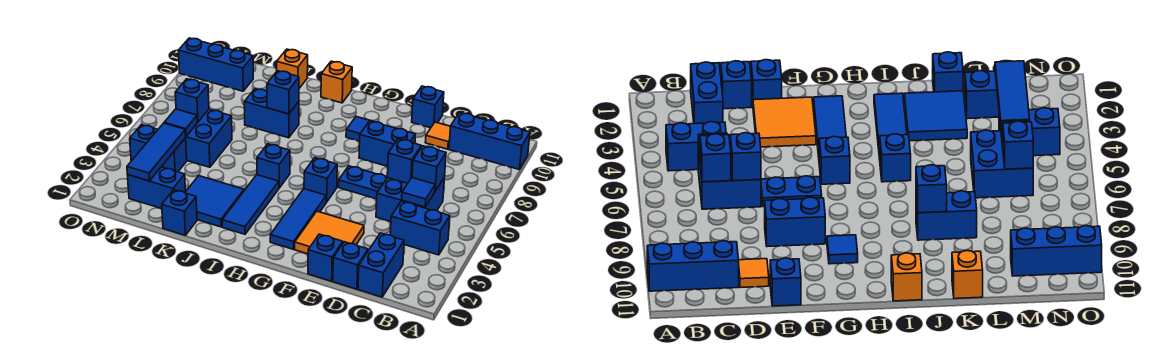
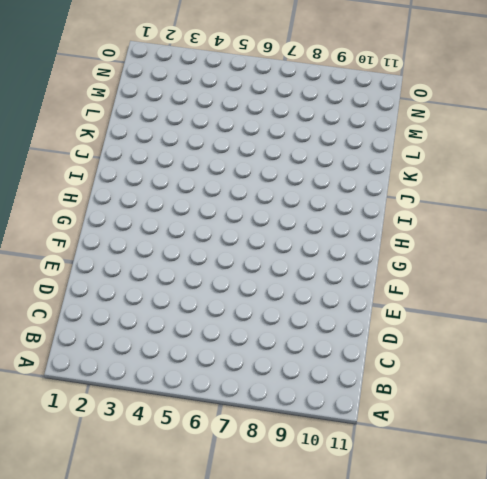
none -> blue brick A10:C10 level 1
none -> blue brick B4:C4 level 1
none -> blue brick C1:C2 level 1
none -> blue brick C5:D6 level 1

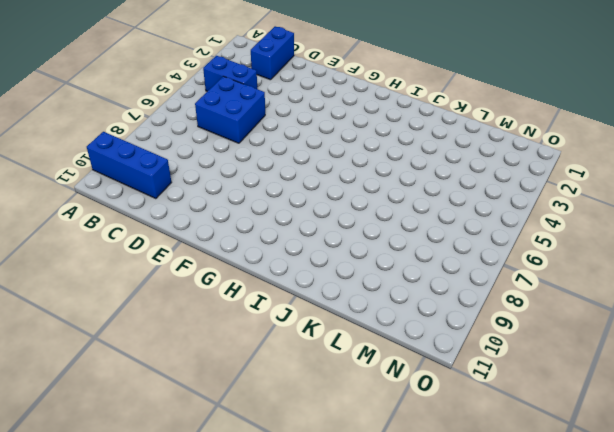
none -> blue brick D1 level 1
none -> orange tile D10 level 1
none -> blue brick E1 level 1
none -> orange tile E2:F3 level 1

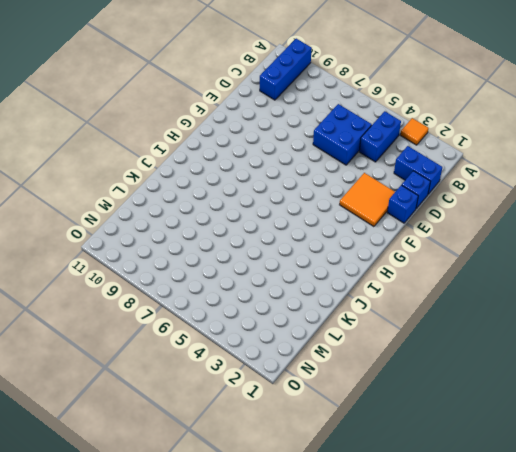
orange tile A3 level 1 -> orange tile D10 level 1
none -> blue plate E6:F6 level 1
none -> blue brick E8:F8 level 1
none -> blue brick E11 level 1
none -> blue tile G2:G4 level 1

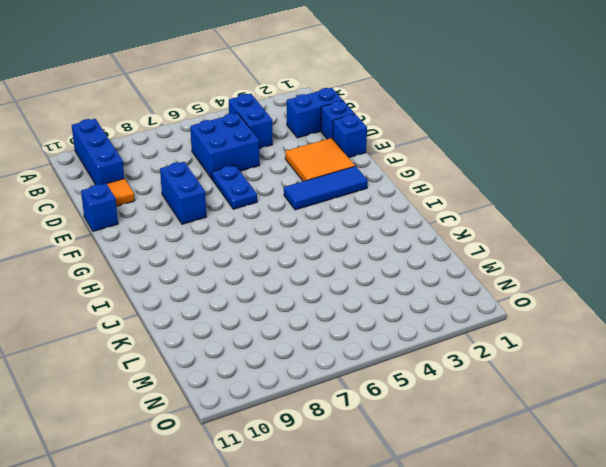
none -> blue brick G5 level 1
none -> blue tile G9 level 1
none -> blue tile I2:I4 level 1
none -> blue brick I5 level 1

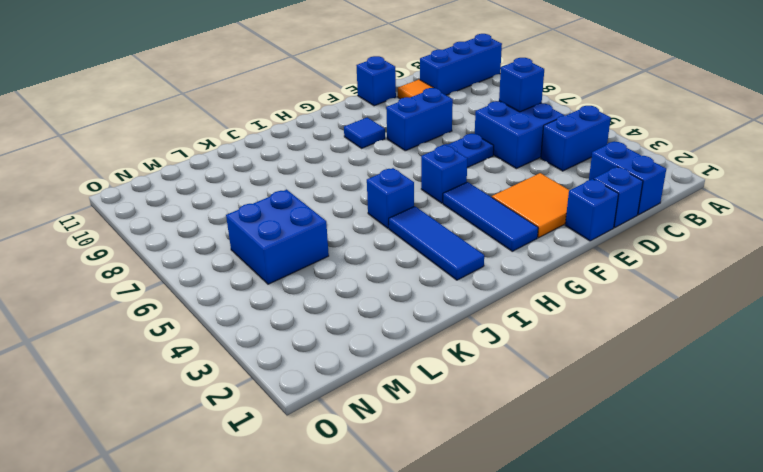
none -> orange brick I11 level 1
none -> blue tile J2:K3 level 1
none -> blue brick J8:K8 level 1
none -> blue brick K1 level 1

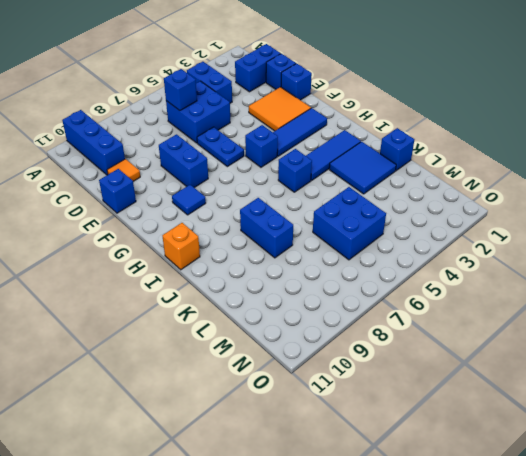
none -> orange brick K11 level 1
none -> blue brick L2:M2 level 1
none -> blue brick M4:N4 level 1
none -> blue brick M10:O10 level 1

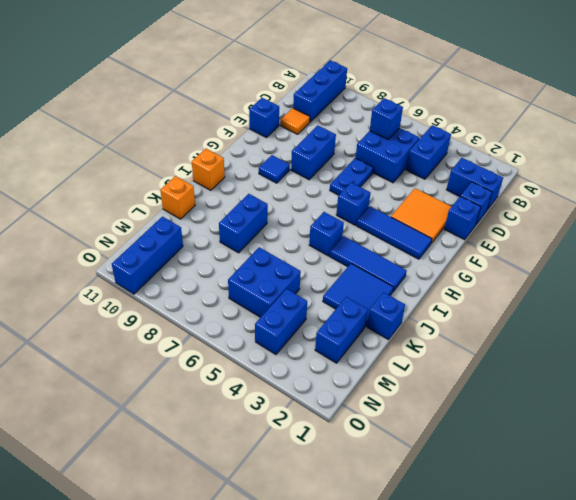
none -> blue tile C5 level 2
none -> blue brick D6 level 2
none -> blue brick J8 level 2
none -> blue tile M2:M4 level 2

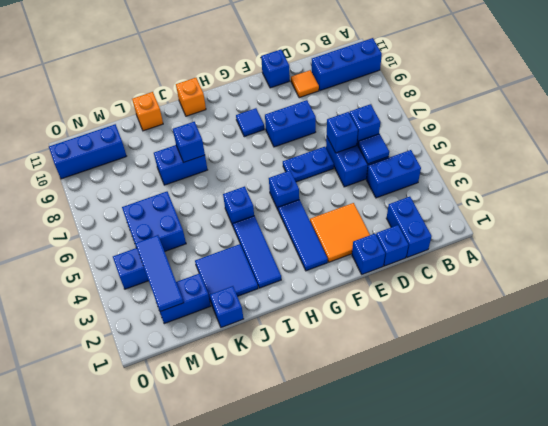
none -> blue tile M5 level 2
none -> blue brick M6 level 2

